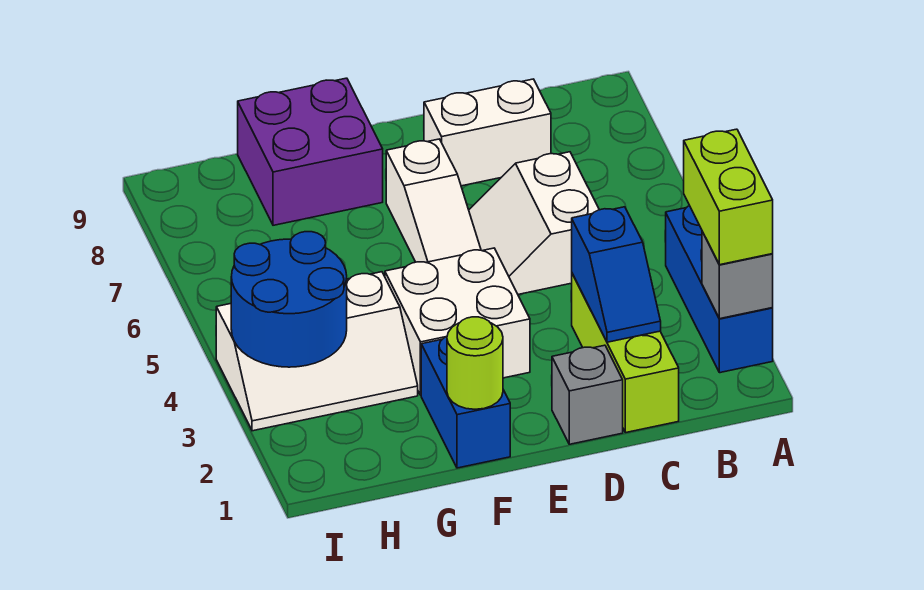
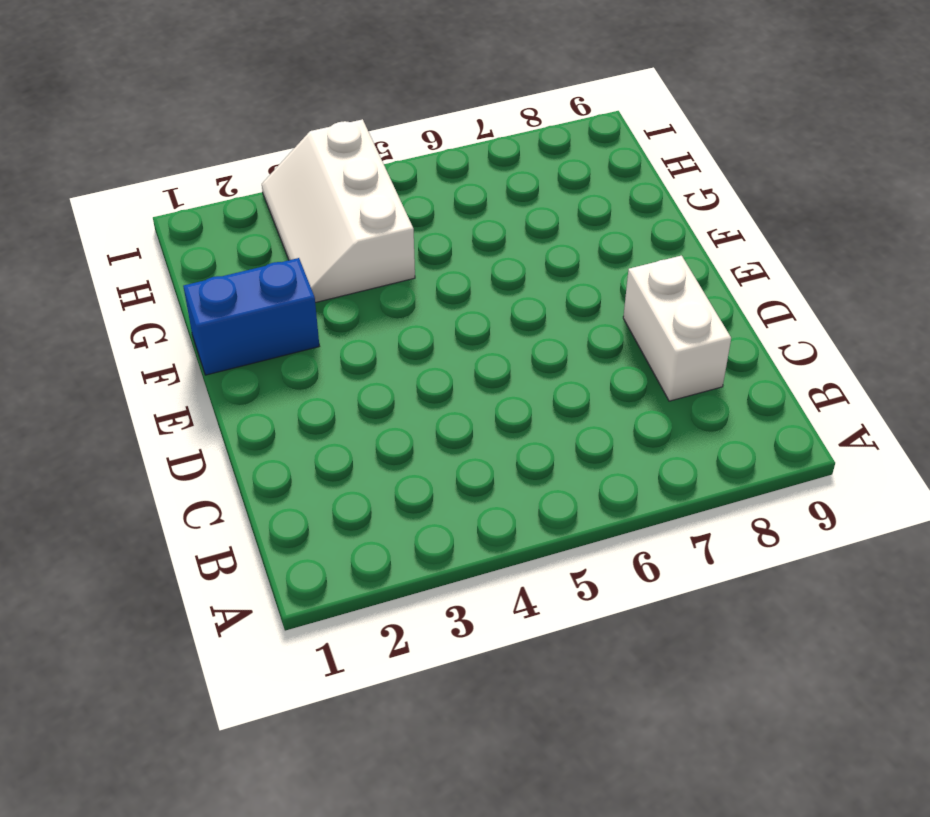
none -> blue brick A2:A4 level 1
none -> lime brick C1:C3 level 1
none -> white slope C5:D6 level 1 top C

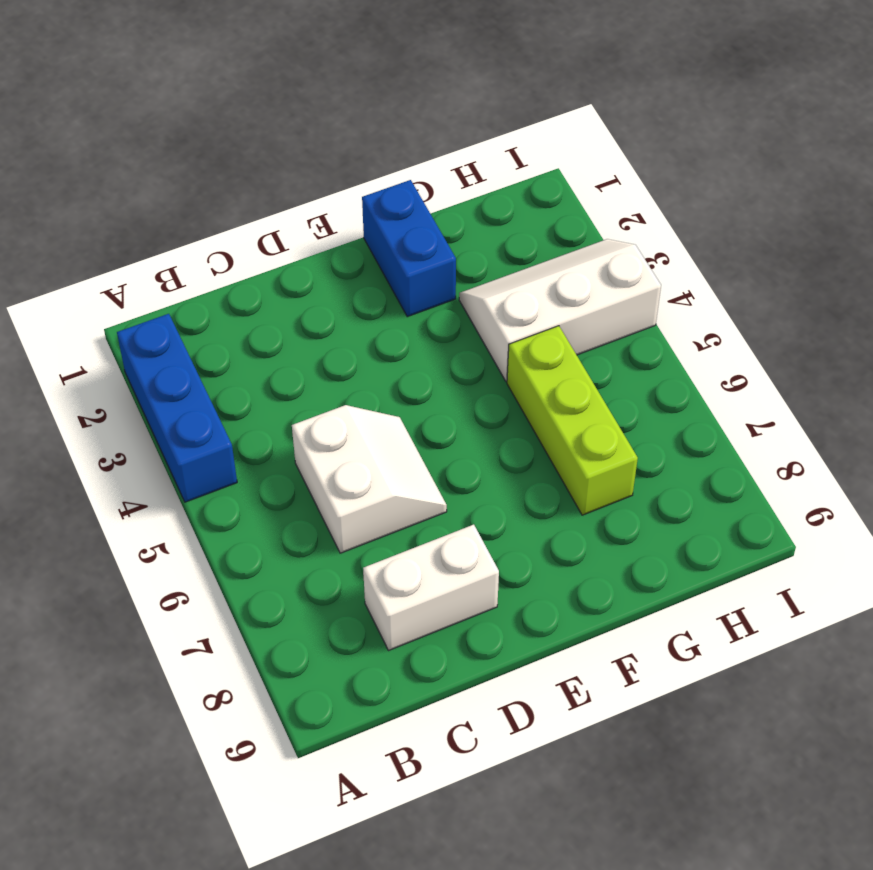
lime brick G5:G7 level 1 -> lime brick C1:C3 level 1
none -> grey brick D1 level 1
none -> white brick E3:F4 level 1
none -> white slope E5:E7 level 1 top 7

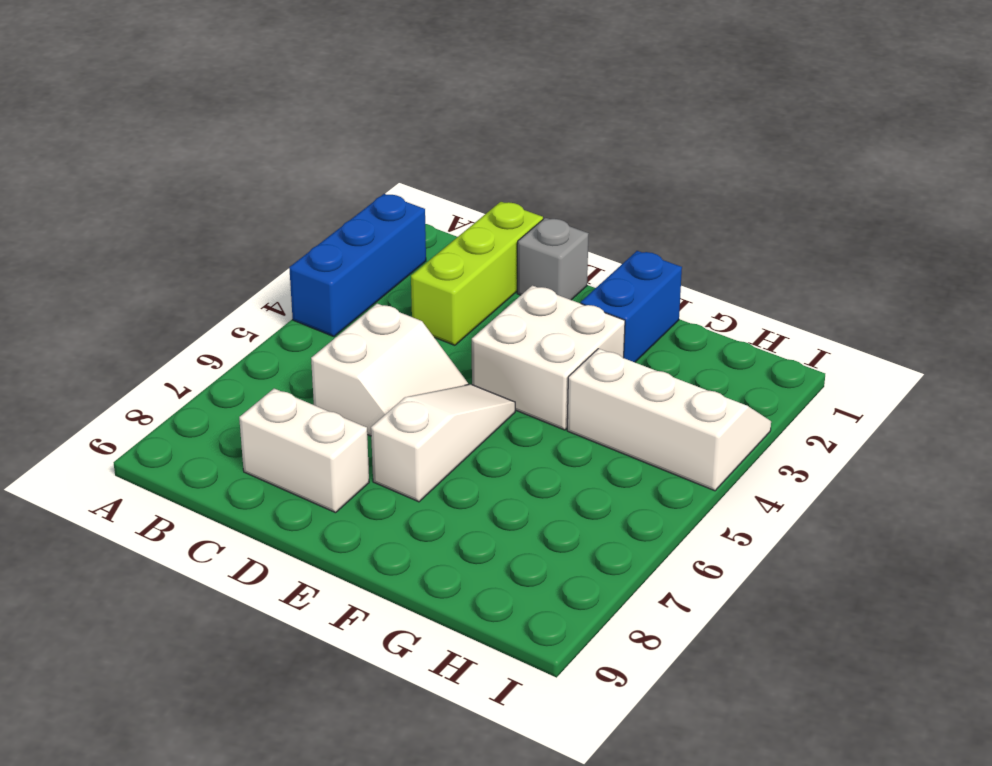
none -> purple brick F8:G9 level 1
none -> grey brick A2 level 2
none -> blue slope C2:C3 level 2 top 3

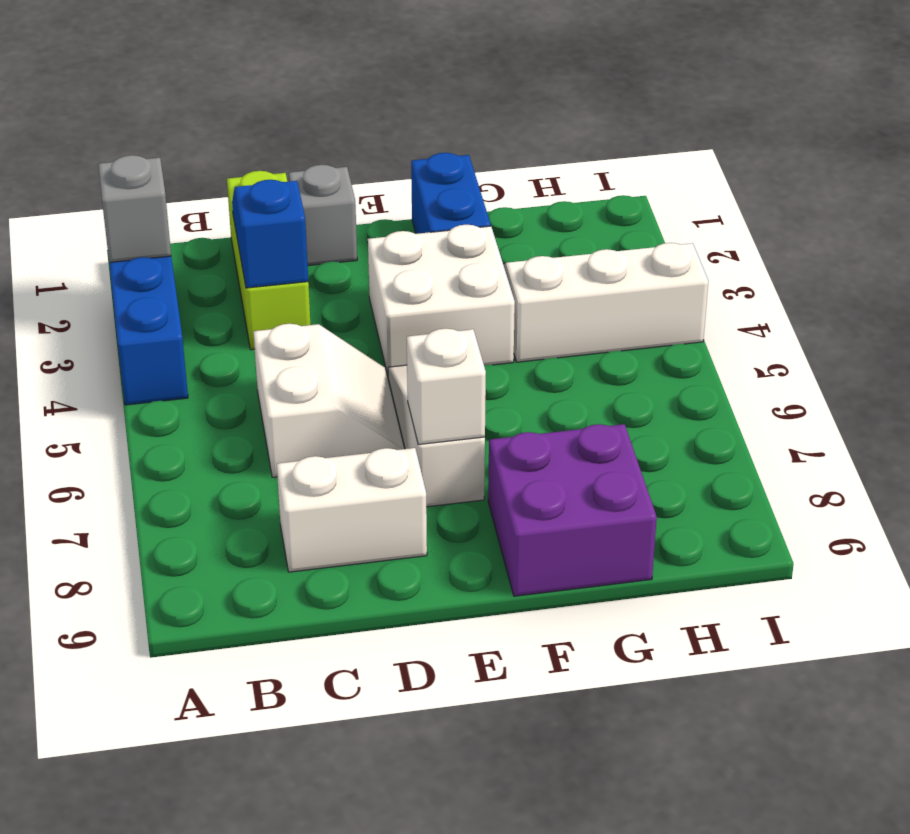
white brick E7 level 2 -> none
none -> lime round brick F1 level 2
none -> blue round brick H3:I4 level 2
none -> lime brick A2:A3 level 3

